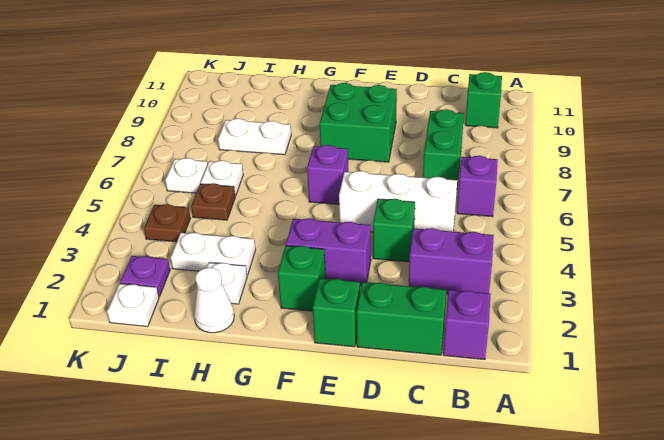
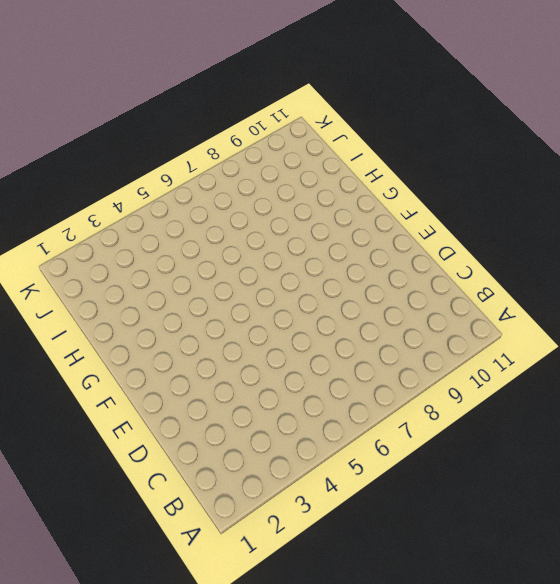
none -> purple brick B1 level 1
none -> purple brick B3:C3 level 1
none -> purple brick B6 level 1

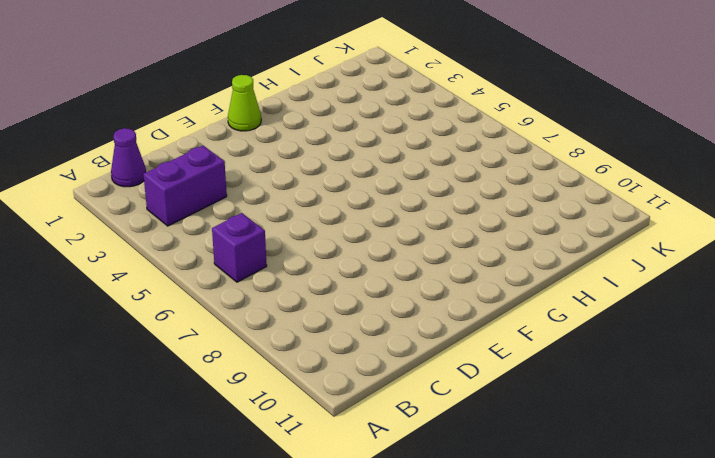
purple cone B1 level 1 -> purple brick B1 level 1
lime cone F1 level 1 -> none
none -> green brick B10 level 1
none -> green brick C1:D1 level 1
none -> white brick C5:E5 level 1

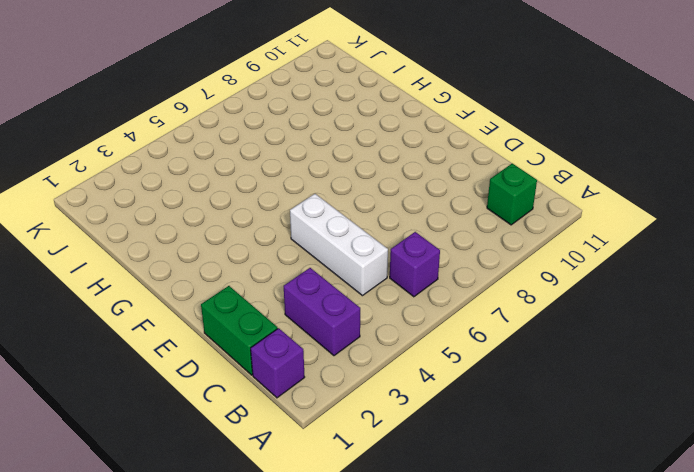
none -> green brick C7:C8 level 1
none -> green brick D4 level 1
none -> green brick E1 level 1

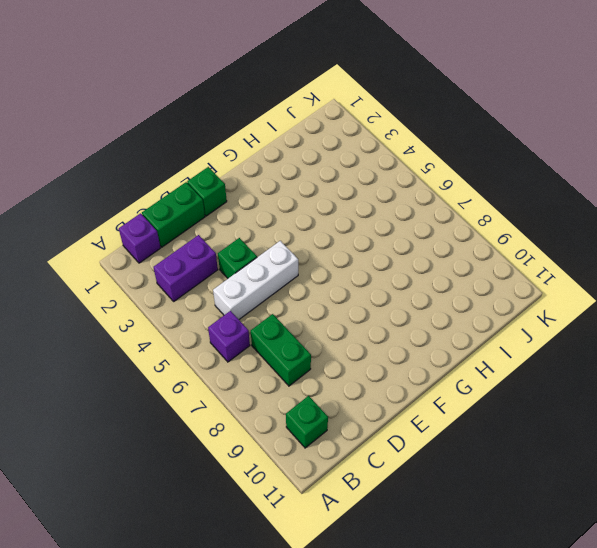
none -> purple brick E3:F3 level 1
none -> green brick E8:F9 level 1
none -> green brick F2 level 1

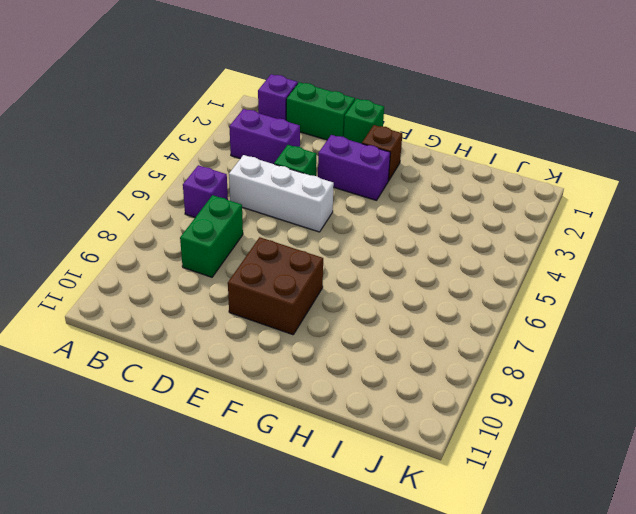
brown brick E8:F9 level 1 -> green brick E8:F9 level 1
brown brick F2 level 1 -> green brick F2 level 1
none -> green brick B10 level 1
none -> purple brick F6 level 1
none -> white cone H1 level 1

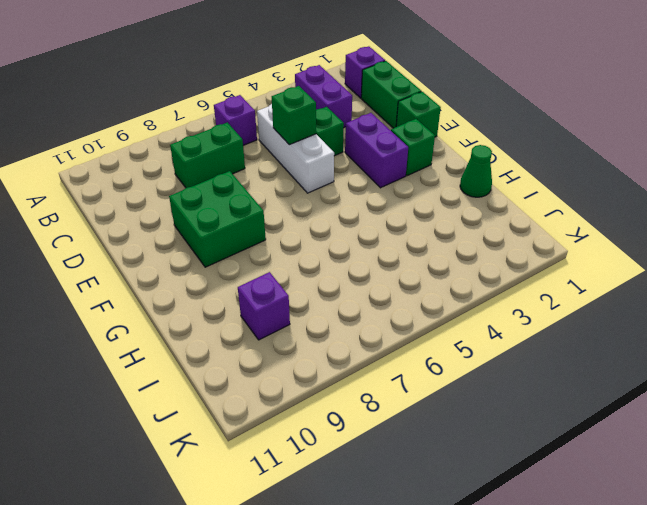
green brick D5 level 2 -> green brick B10 level 1
green cone H1 level 1 -> white cone H1 level 1
purple brick I9 level 1 -> purple brick F6 level 1
none -> white plate H2 level 1
none -> white plate H3:I3 level 1
none -> white plate H8:I8 level 1

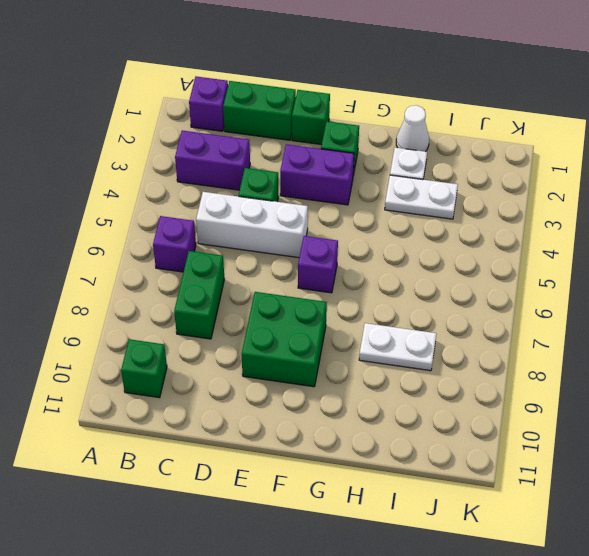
none -> brown plate I5 level 1
none -> white plate I6 level 1
none -> white plate J1 level 1

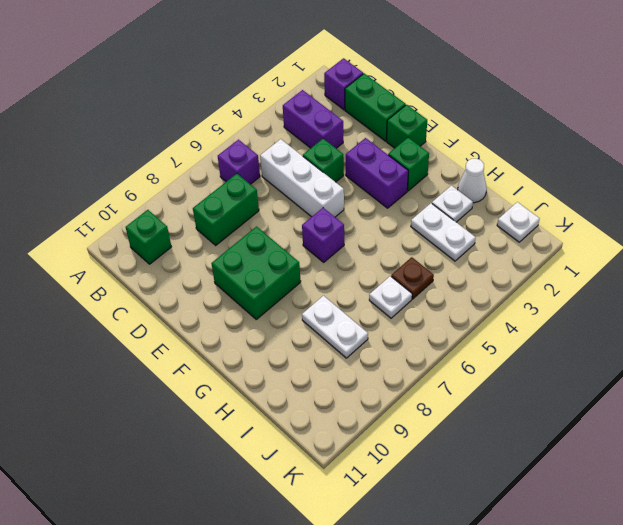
none -> purple plate J2 level 1
none -> brown plate J4 level 1
none -> white plate J6 level 1

